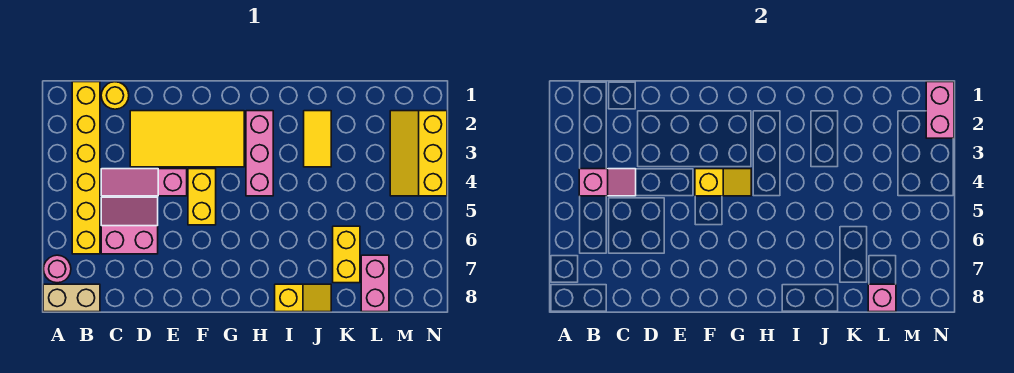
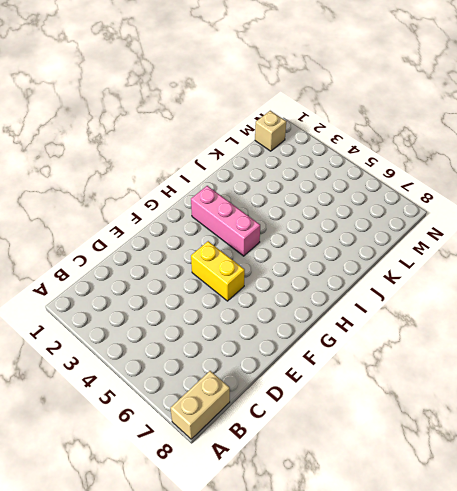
tan brick M1 level 1 -> none
none -> pink round brick A7 level 1
none -> yellow brick B1:B6 level 1
none -> yellow round brick C1 level 1

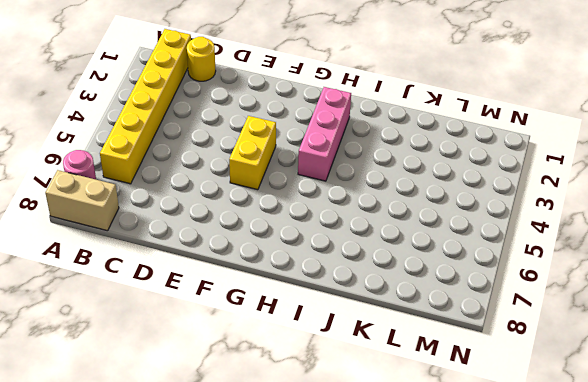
none -> pink slope C4:E4 level 1 top E
none -> pink slope C5:D6 level 1 top 6
none -> yellow tile D2:G3 level 1

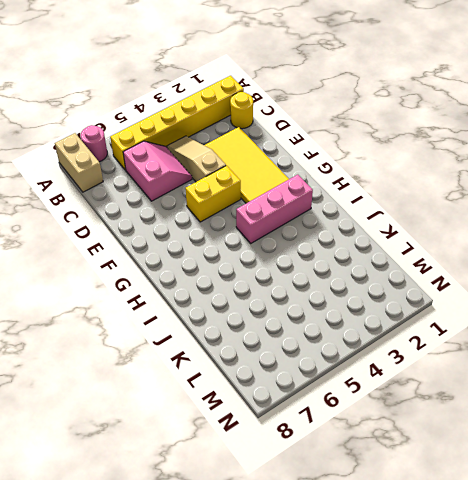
tan slope C4:E4 level 1 top E -> pink slope C4:E4 level 1 top E
none -> yellow slope I8:J8 level 1 top I
none -> yellow tile J2:J3 level 1
none -> yellow brick K6:K7 level 1

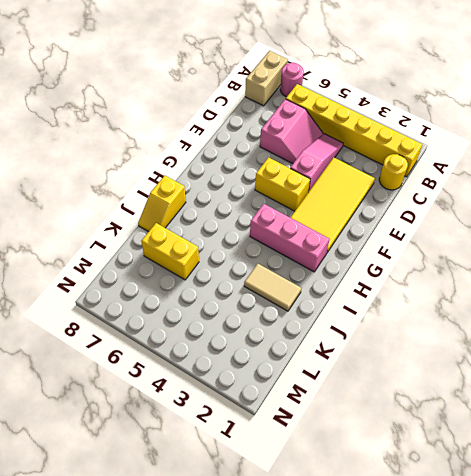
tan tile J2:J3 level 1 -> yellow tile J2:J3 level 1
none -> pink brick L7:L8 level 1
none -> yellow slope M2:N4 level 1 top N
none -> pink slope B4:C4 level 2 top B

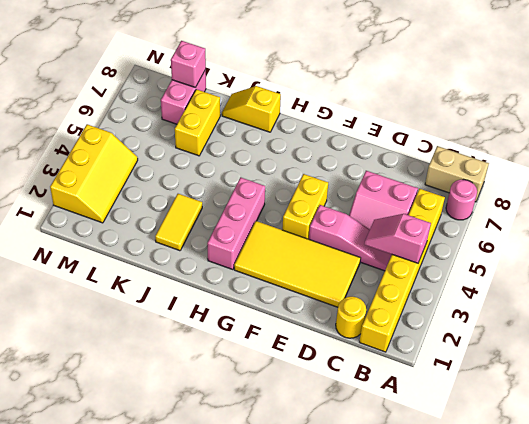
none -> yellow slope F4:G4 level 2 top F
none -> pink brick N1:N2 level 2

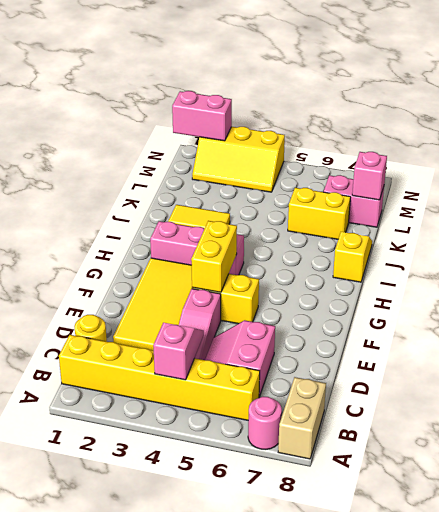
yellow brick F4:G4 level 2 -> yellow slope F4:G4 level 2 top F

